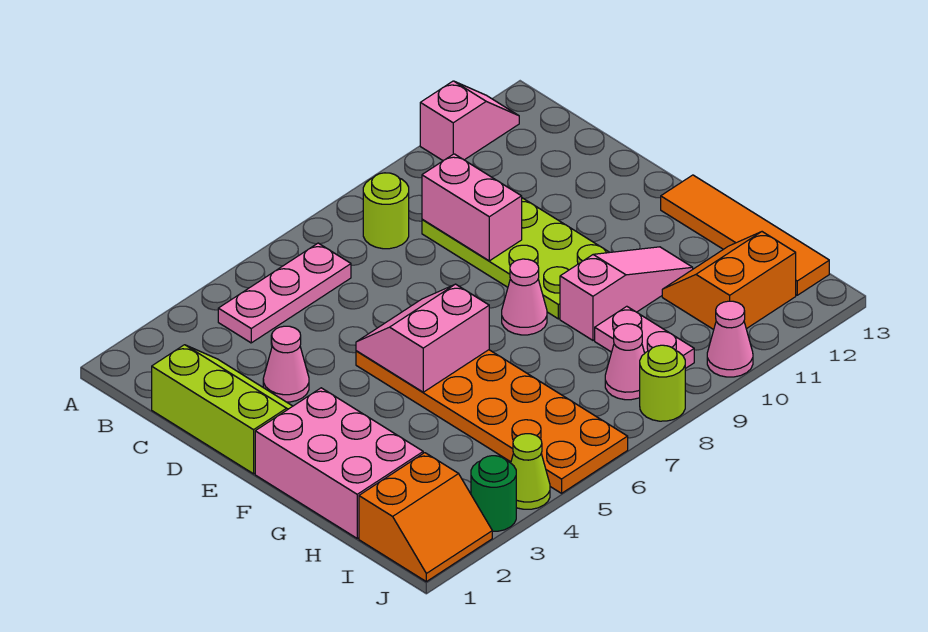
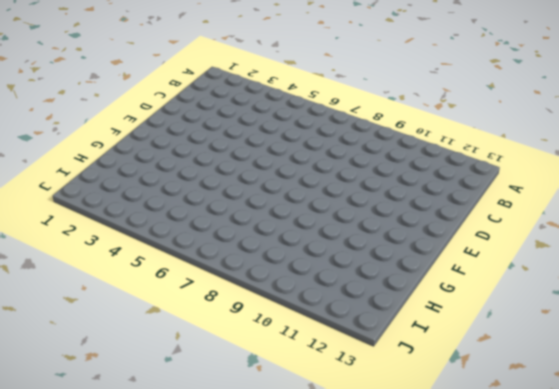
none -> pink slope A11:A12 level 1 top 11
none -> pink plate B4:B6 level 1
none -> lime round brick B8 level 1

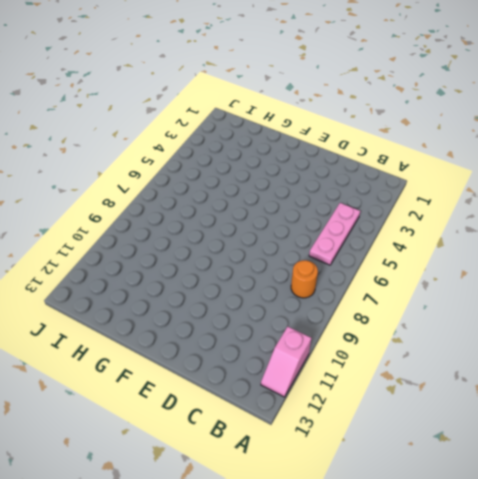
orange round brick B8 level 1 -> lime round brick B8 level 1
none -> lime slope C1:E2 level 1 top 1
none -> lime plate C9:F10 level 1
none -> pink cone D3 level 1

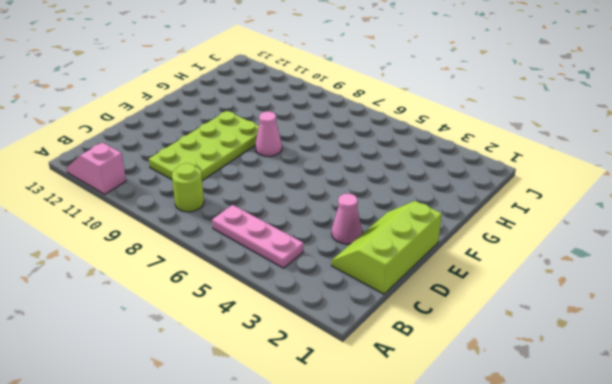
none -> orange plate E5:J6 level 1
none -> pink brick F1:H2 level 1
none -> orange tile F13:I13 level 1

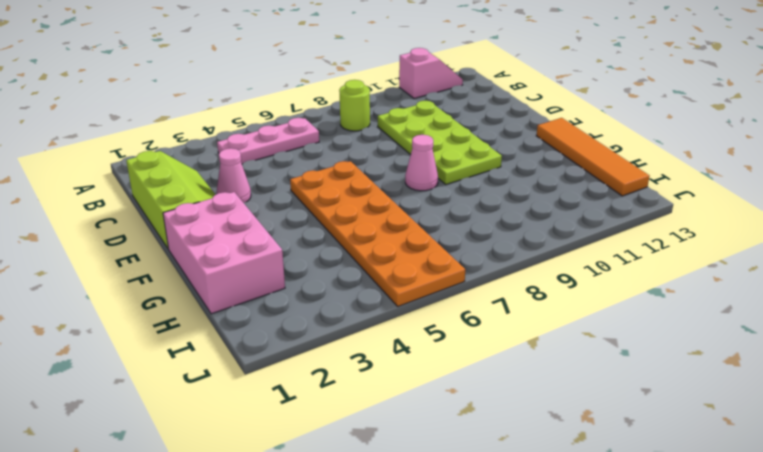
none -> pink slope G9:G11 level 1 top 9
none -> pink plate H9:I9 level 1
none -> orange slope H11:I12 level 1 top I

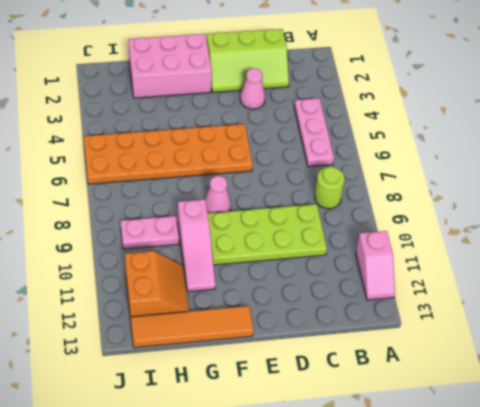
none -> orange slope I1:J2 level 1 top I
none -> pink cone I8 level 1
none -> green round brick J3 level 1

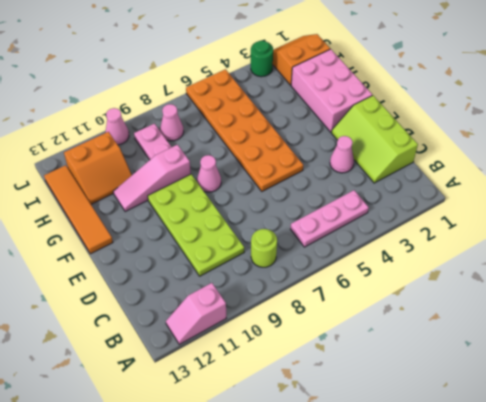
none -> lime cone J4 level 1
none -> lime round brick J8 level 1
none -> pink brick C9:D9 level 2

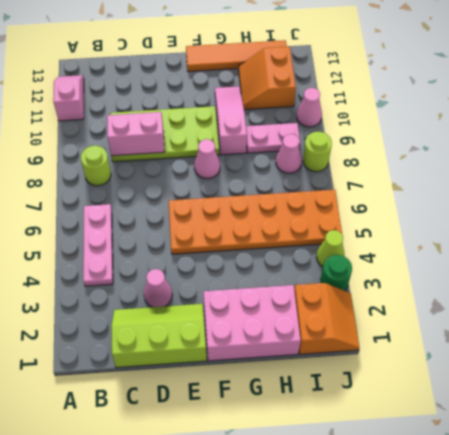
none -> pink slope E5:F6 level 2 top F

